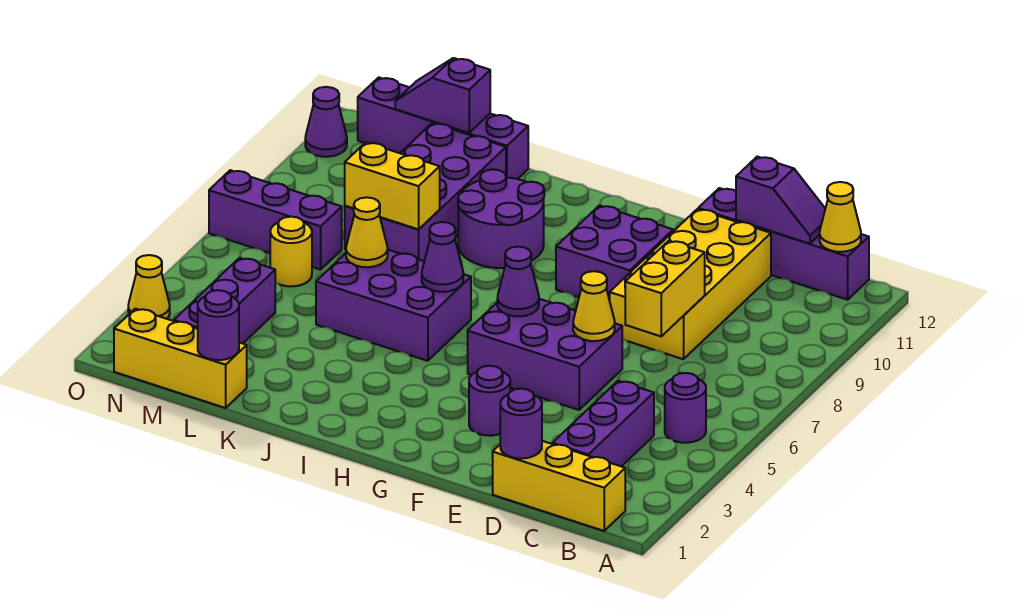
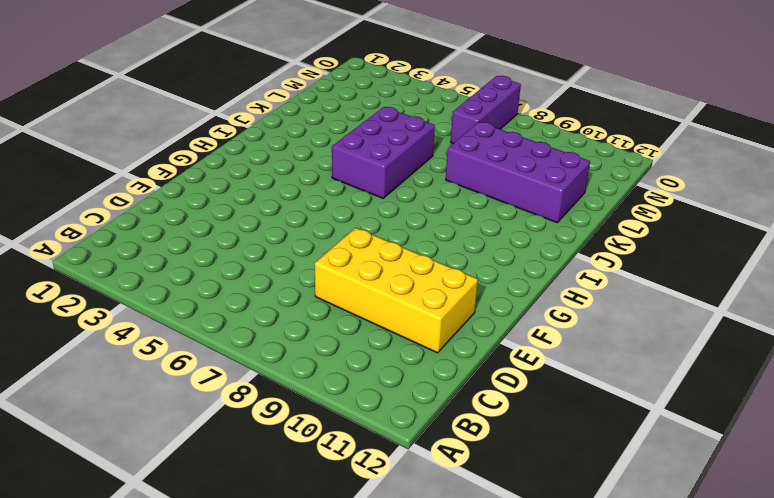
none -> yellow brick B1:D1 level 1
none -> purple round brick B5 level 1
none -> purple brick B12:E12 level 1

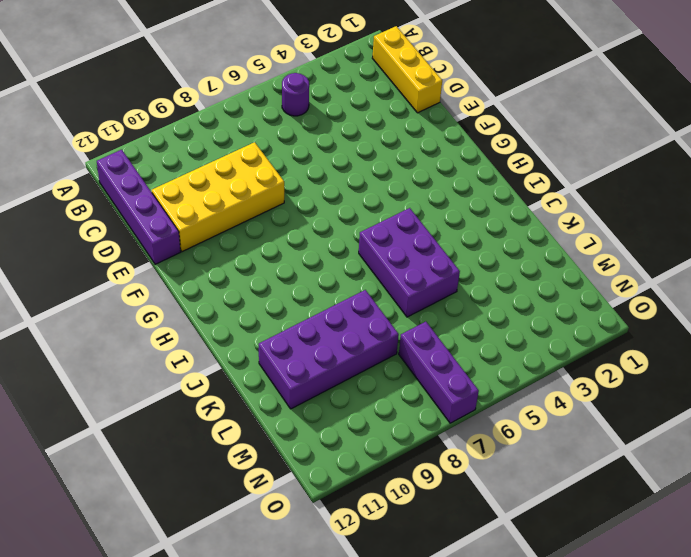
none -> purple brick C2:C4 level 1
none -> purple brick E5:G6 level 1
none -> purple round brick F3 level 1

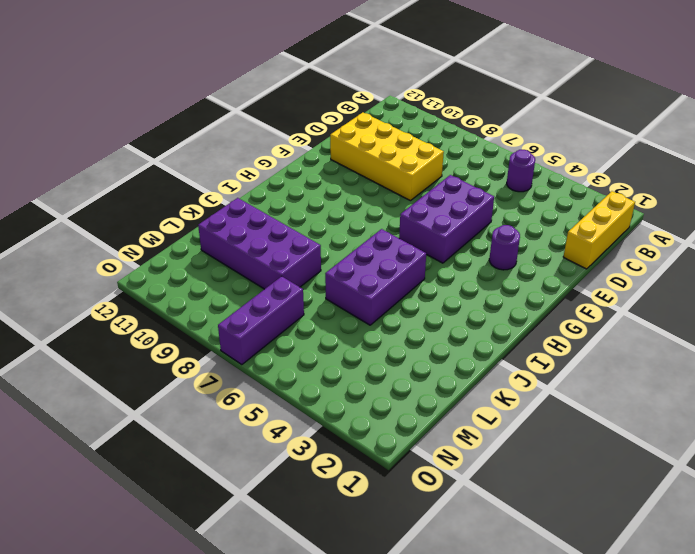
none -> purple brick B12:E12 level 1
none -> purple brick C2:C4 level 1
none -> purple brick F9:G10 level 1

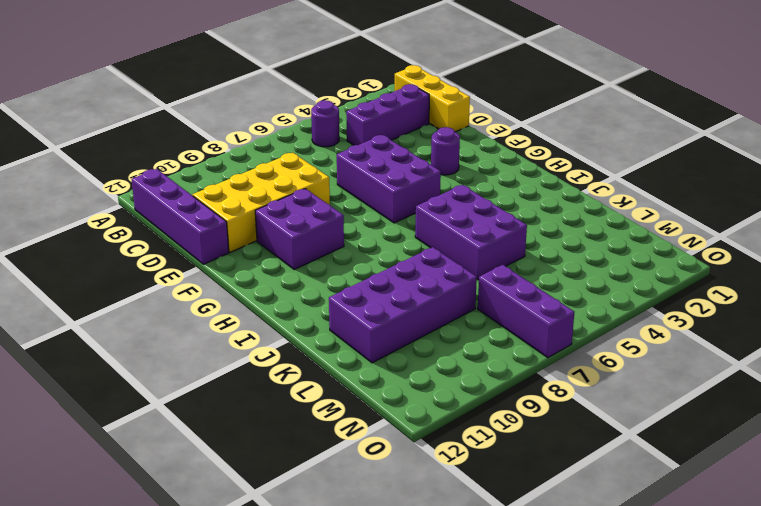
none -> purple round brick I9:J10 level 1
none -> purple brick K12:N12 level 1
none -> yellow brick L1:N1 level 1

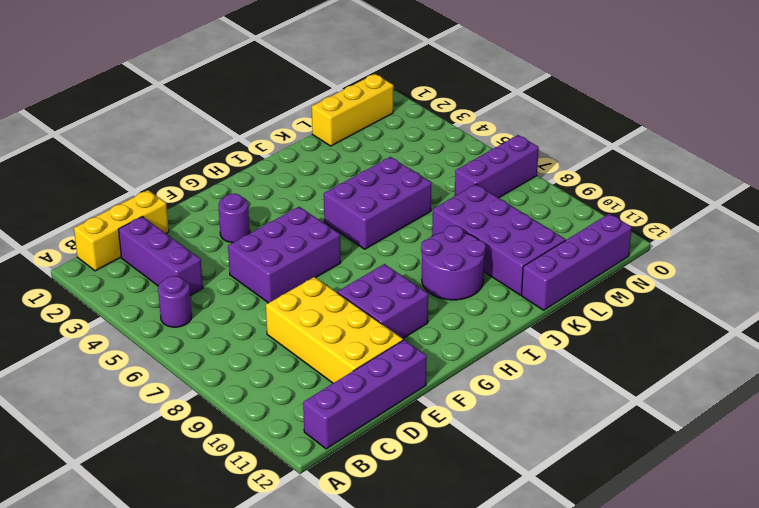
none -> purple brick M2:M4 level 1
none -> yellow round brick M6 level 1
none -> yellow cone O3 level 1

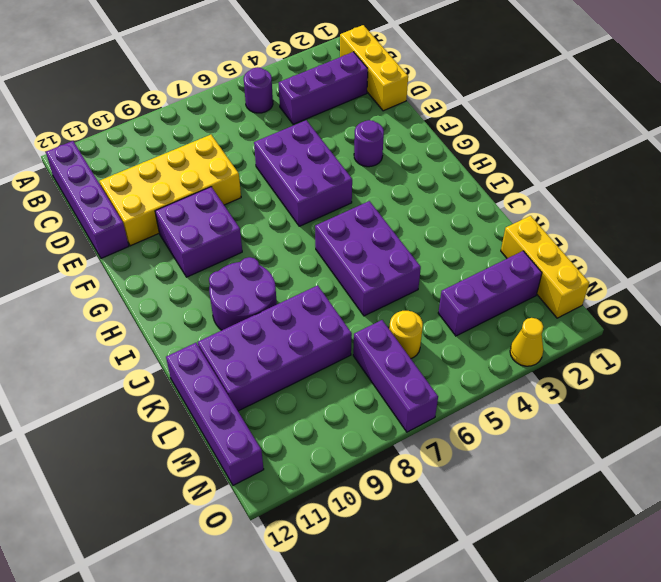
none -> purple cone O11 level 1
none -> yellow cone B12 level 2
none -> purple slope C12:D12 level 2 top D

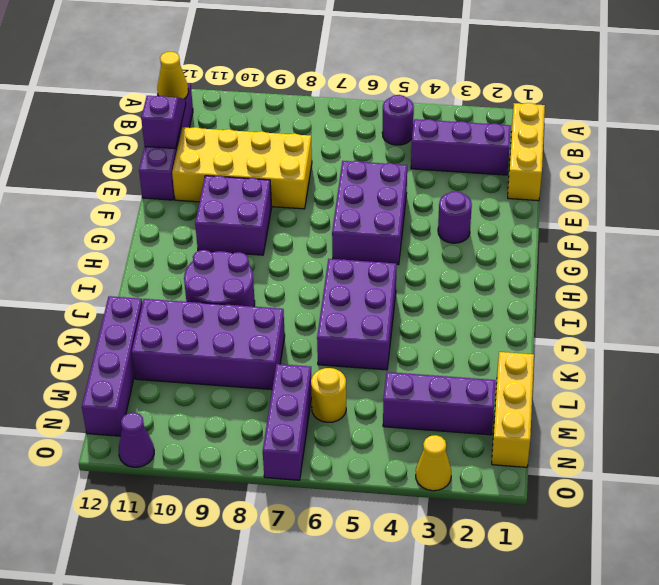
none -> purple round brick D1 level 2
none -> yellow brick D7:D8 level 2
none -> yellow cone E6 level 2

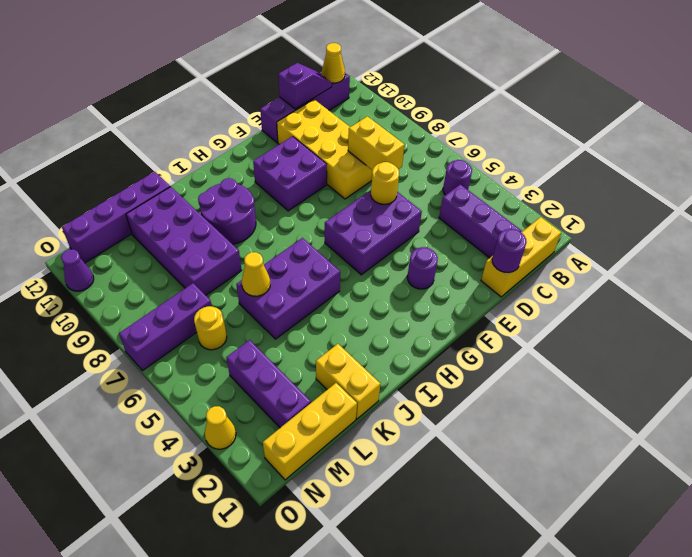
yellow round brick E6 level 2 -> yellow cone E6 level 2
yellow brick K1:K2 level 1 -> yellow brick K8:L8 level 2
none -> purple cone G6 level 2
none -> purple cone I6 level 2
none -> purple round brick L1 level 2

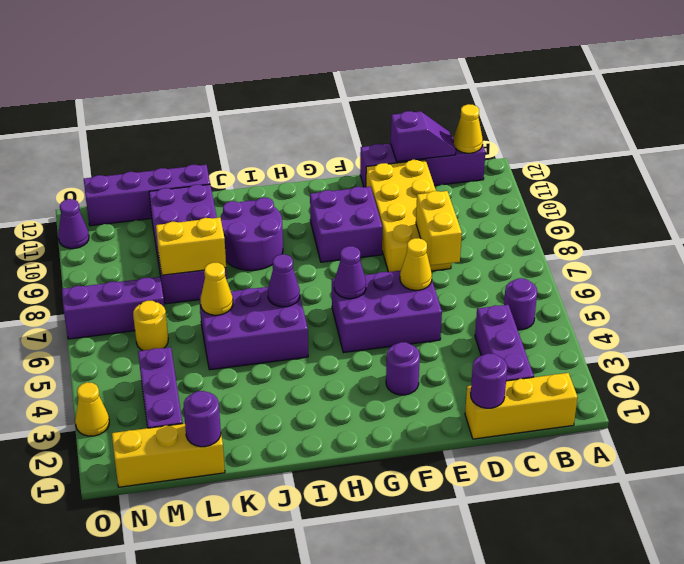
none -> purple slope L12:M12 level 2 top L

